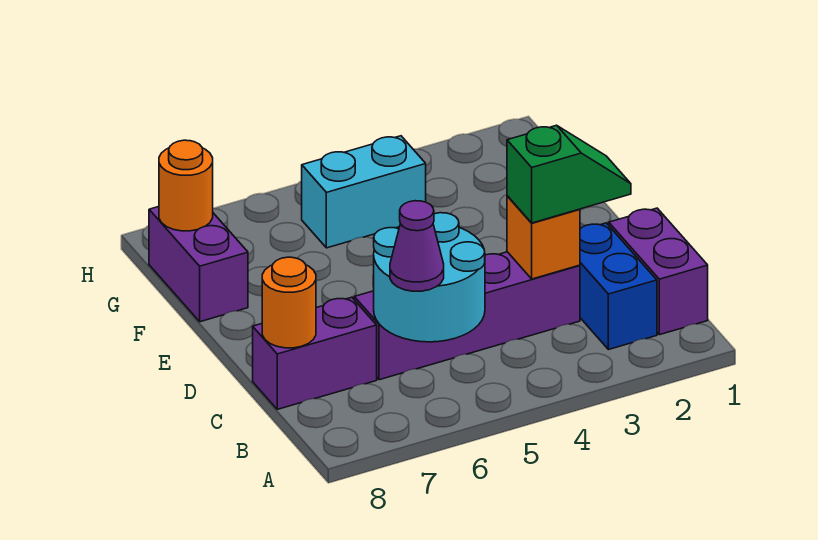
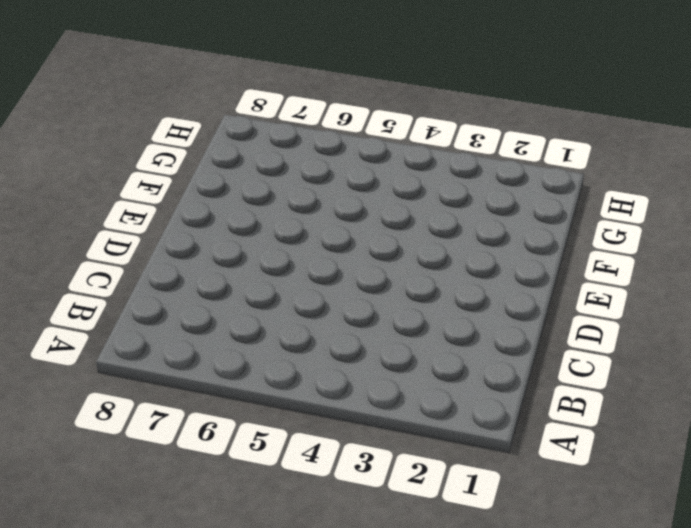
none -> purple brick B1:C1 level 1
none -> blue brick B2:C2 level 1
none -> purple brick C3:C6 level 1

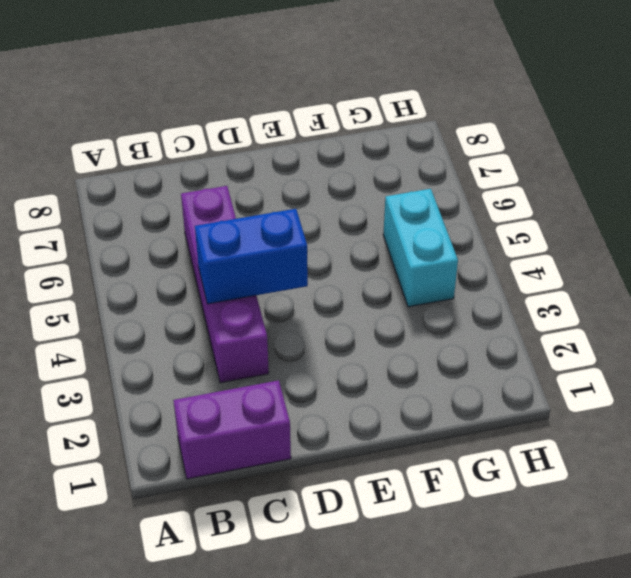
blue brick C4:D4 level 2 -> blue brick B2:C2 level 1
none -> purple brick C7:C8 level 1
none -> purple brick F8:G8 level 1
none -> cyan round brick B5:C6 level 2

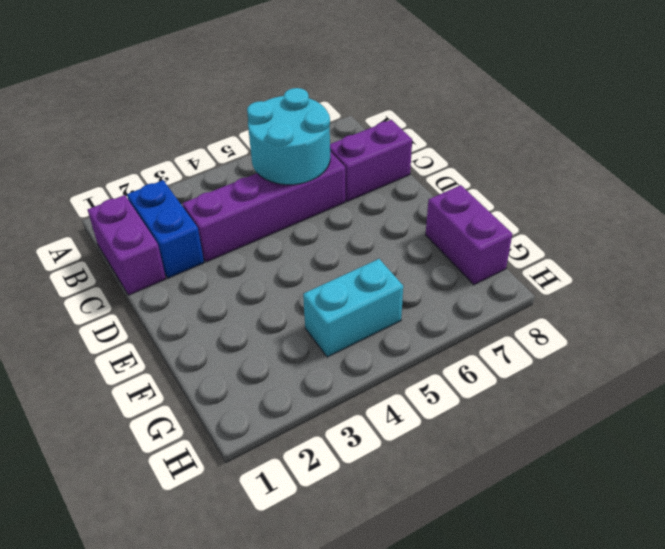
none -> orange brick C3 level 2
none -> orange round brick C8 level 2
none -> orange round brick G8 level 2

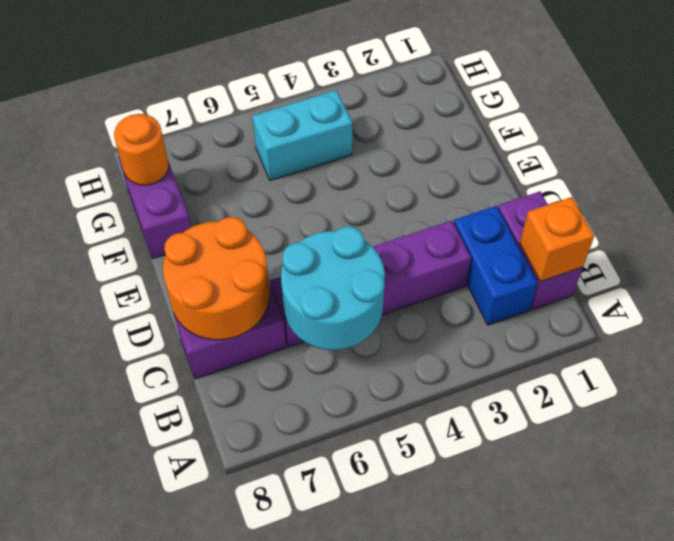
orange brick B1 level 2 -> orange brick C3 level 2
orange round brick C7:D8 level 2 -> orange round brick C8 level 2
none -> purple cone B6 level 3
none -> green slope C2:C3 level 3 top 3

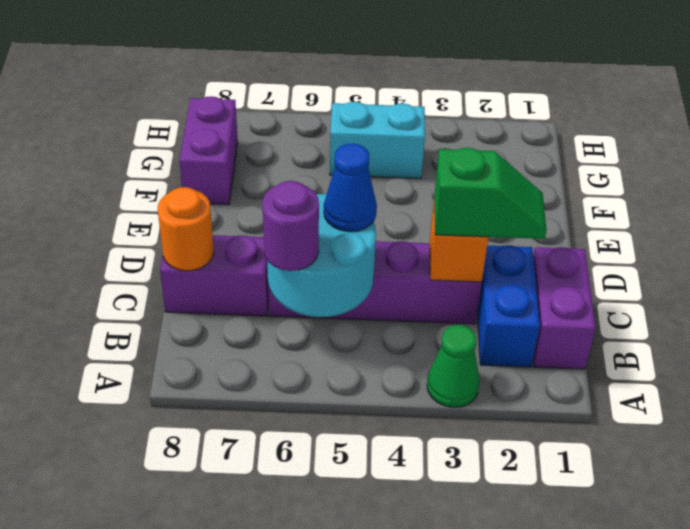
green cone A3 level 1 -> none
purple round brick B6 level 3 -> purple cone B6 level 3
blue cone C5 level 3 -> none
none -> orange round brick G8 level 2

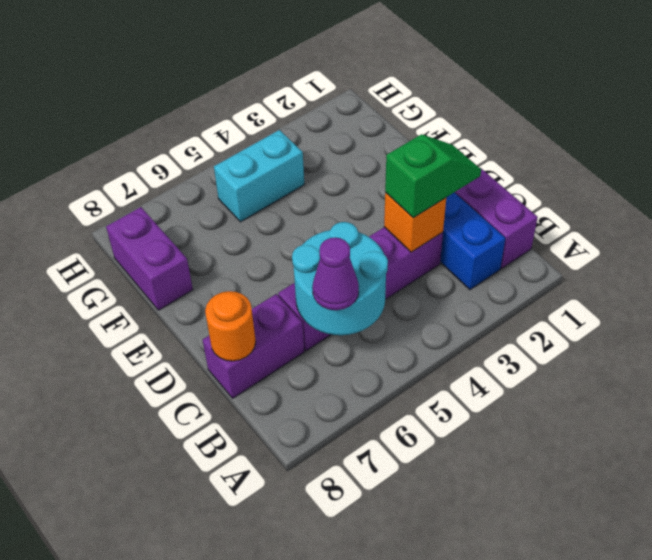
none -> orange round brick G8 level 2

